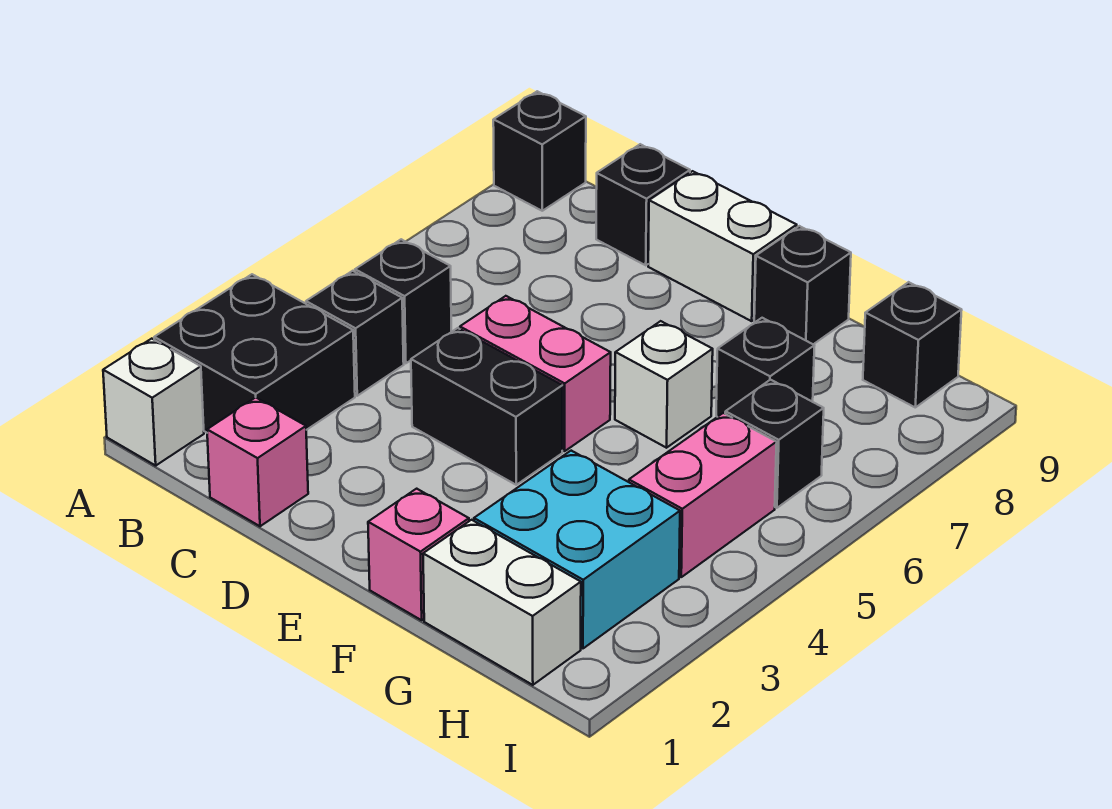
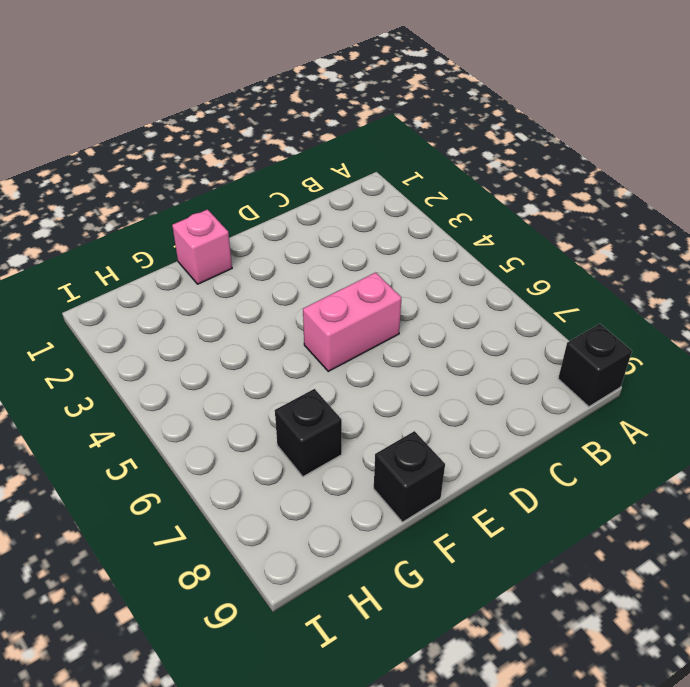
none -> white brick A1 level 1
none -> black brick A2:B3 level 1
none -> black brick B4 level 1

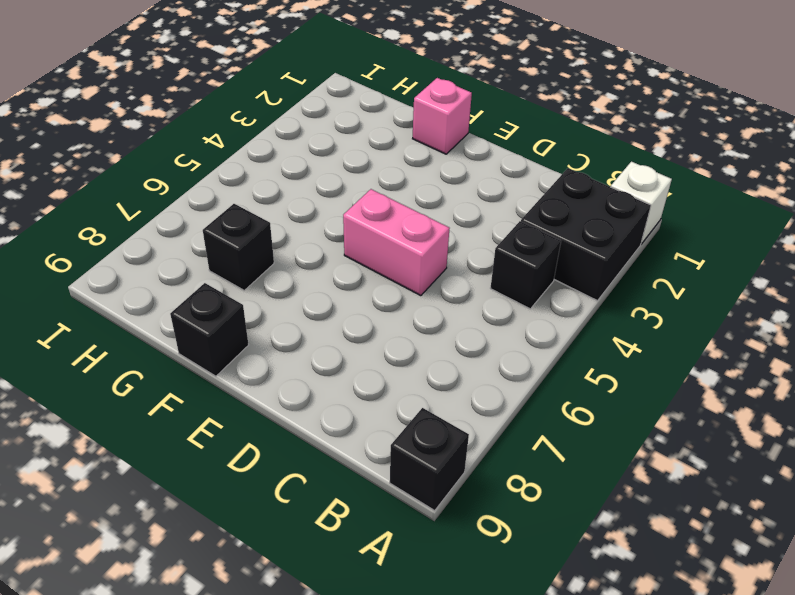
none -> black brick B5 level 1
none -> pink brick C1 level 1
none -> black brick C9 level 1

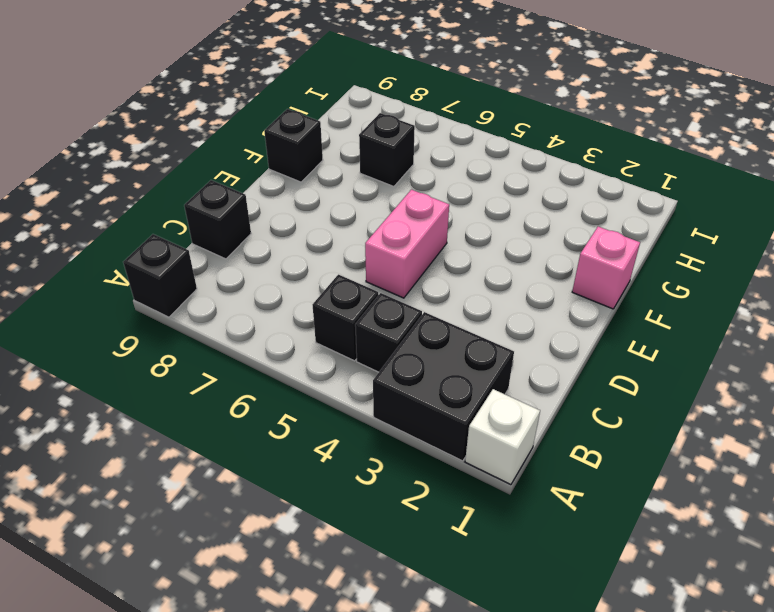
none -> pink brick C1 level 1
none -> black brick D4:E4 level 1
none -> white brick D9:E9 level 1

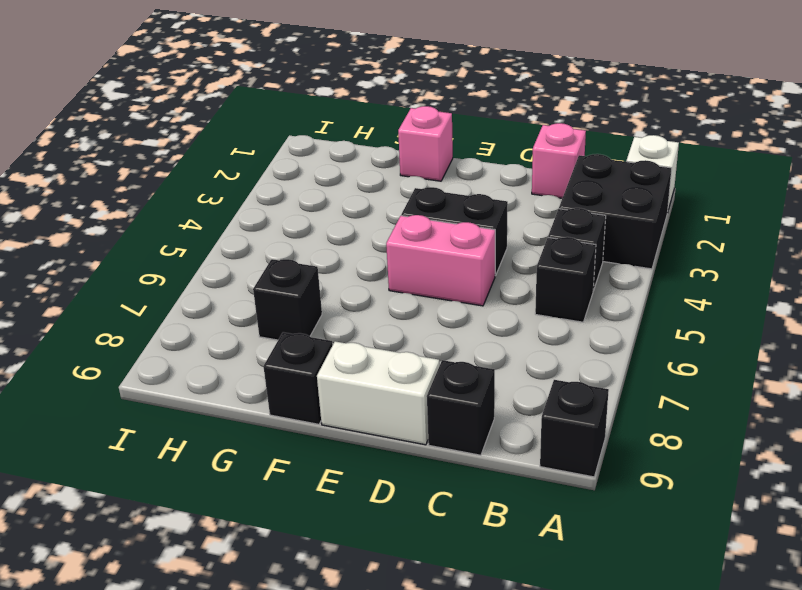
none -> white brick F6 level 1
none -> white brick G1:H1 level 1
none -> cyan brick G2:H3 level 1

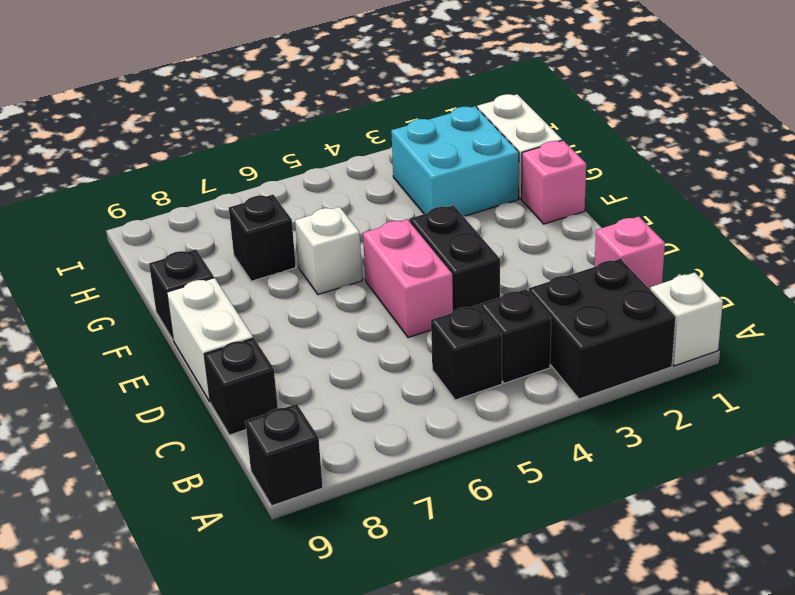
none -> pink brick H4:H5 level 1
none -> black brick H6 level 1
none -> black brick H9 level 1

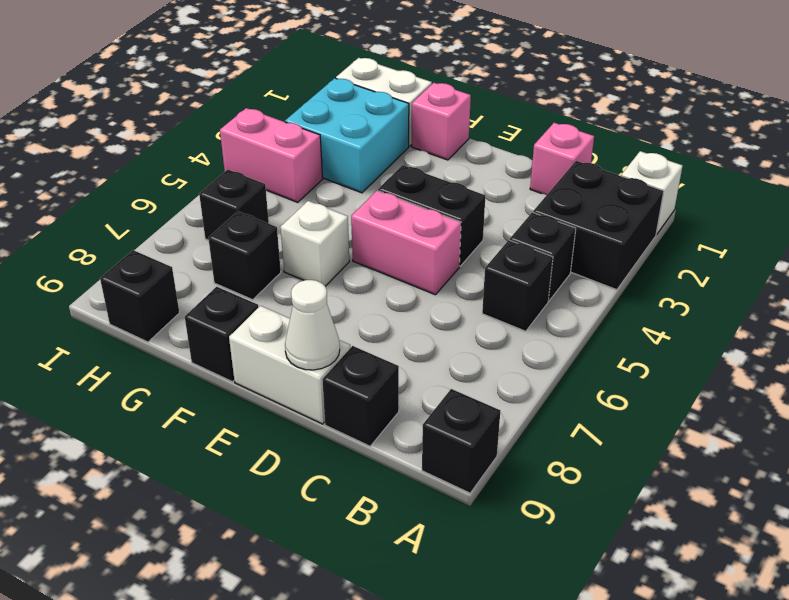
white cone D9 level 2 -> none
pink brick H4:I4 level 1 -> pink brick H4:H5 level 1

